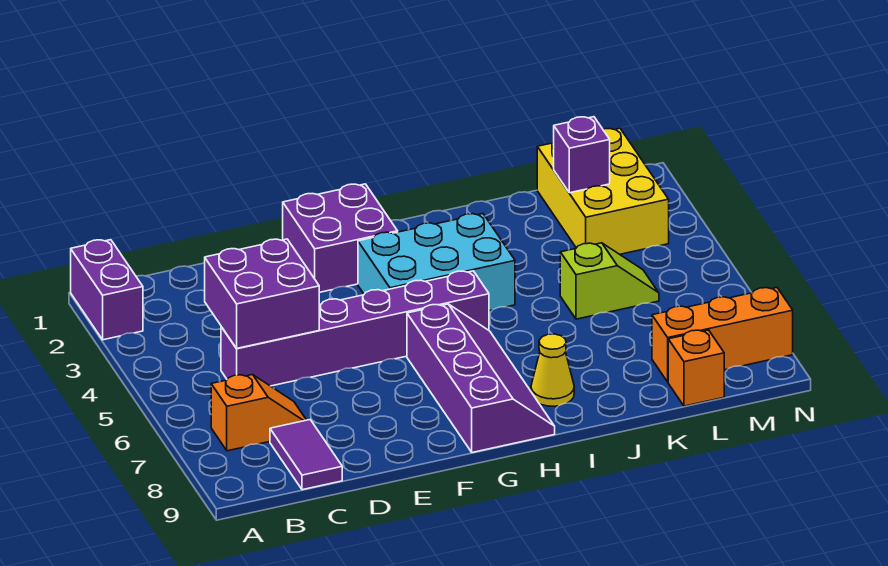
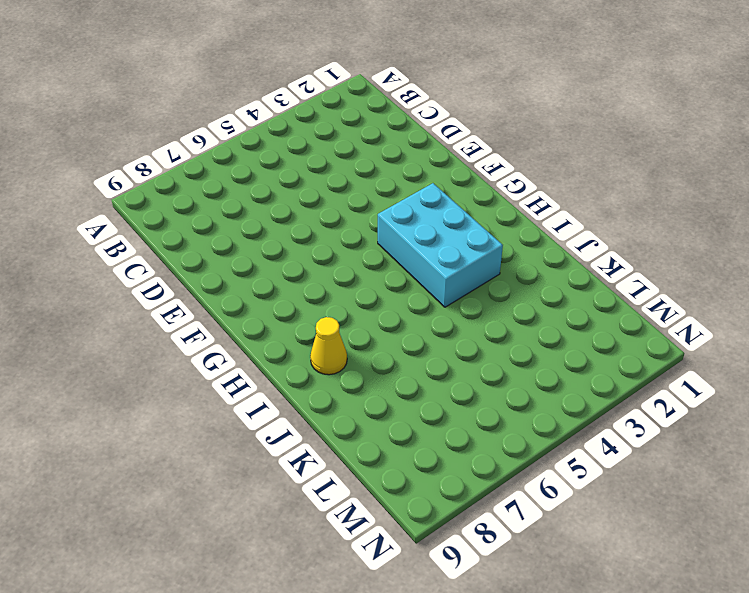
none -> purple brick A1:A2 level 1
none -> orange slope B7:C7 level 1 top B
none -> purple brick C5:H5 level 1

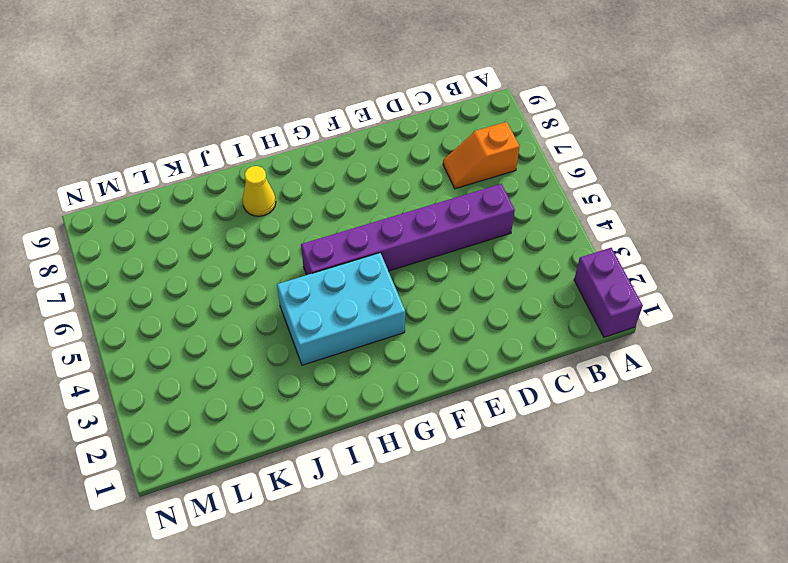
none -> purple tile C8:C9 level 1
none -> purple brick F1:G2 level 1
none -> purple slope G6:H9 level 1 top G

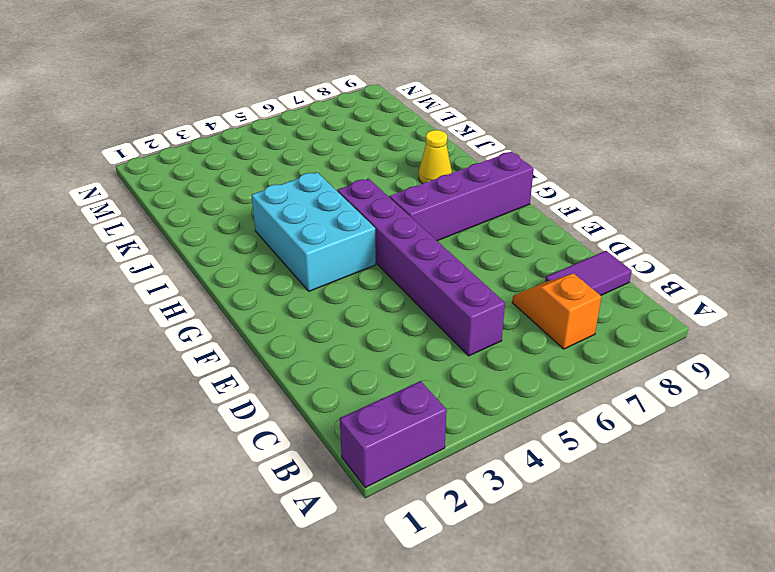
none -> purple brick F1:G2 level 1
none -> lime slope K5:L5 level 1 top K
none -> yellow brick L1:M3 level 1

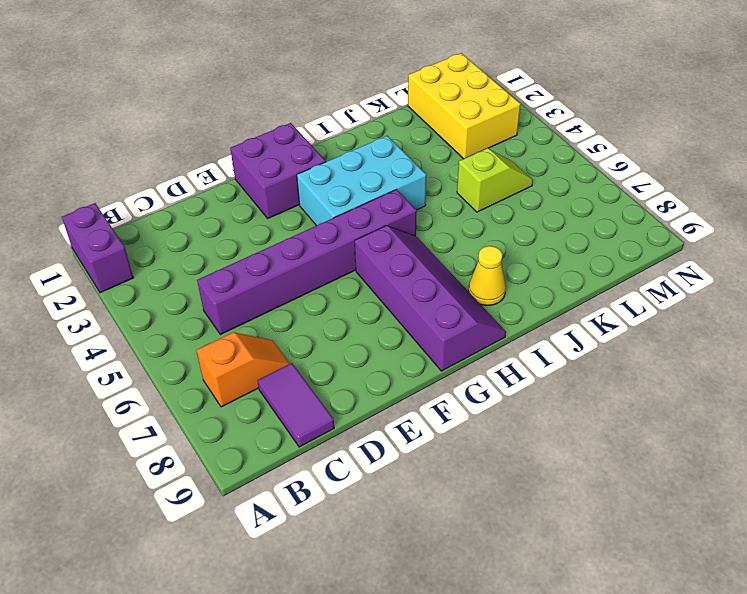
none -> orange brick L8:N8 level 1
none -> orange brick L9 level 1
none -> purple brick C4:D5 level 2

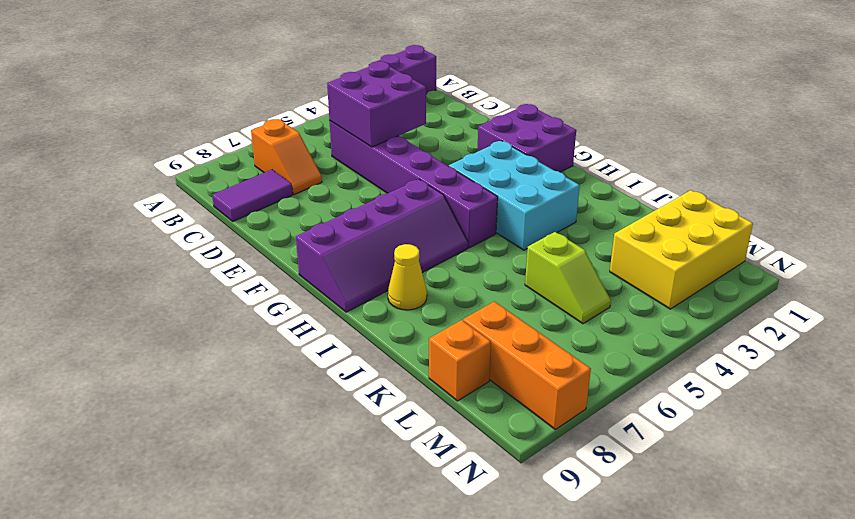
none -> purple brick L2 level 2

